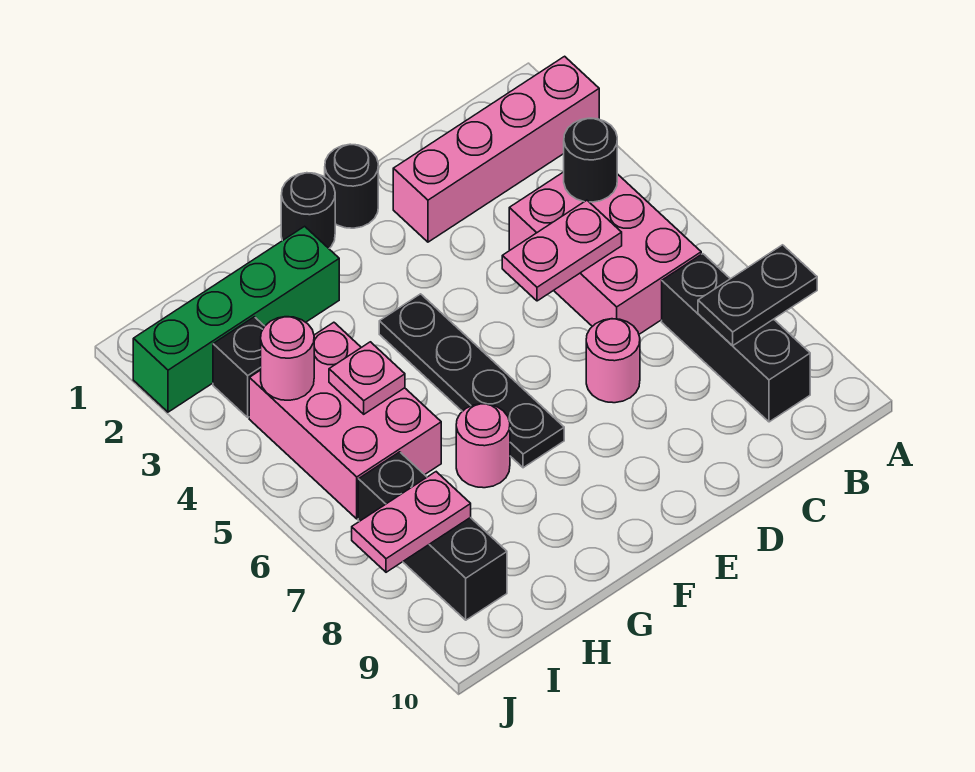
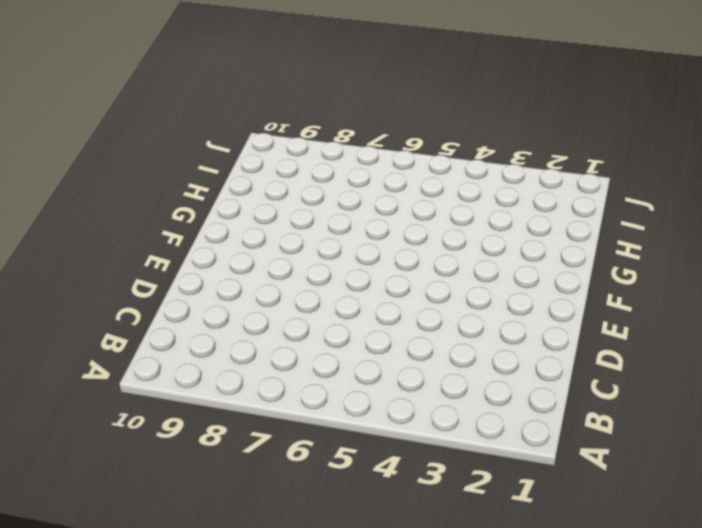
none -> pink brick A2:D2 level 1
none -> pink brick B4:C6 level 1
none -> black brick B7:B9 level 1

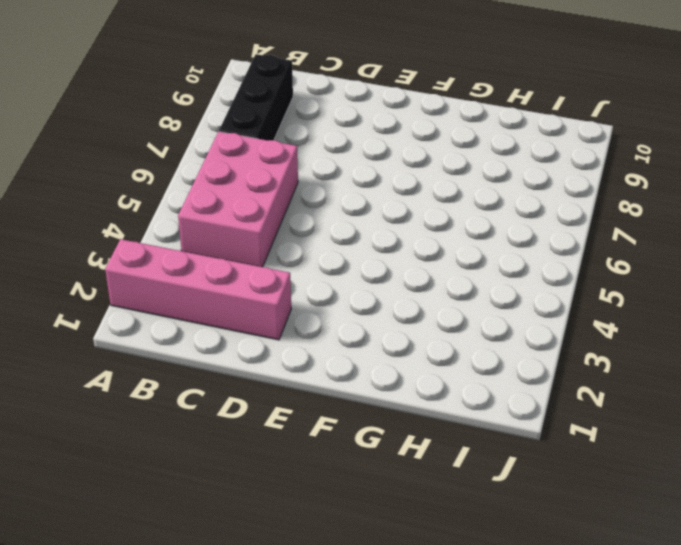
none -> pink round brick D7 level 1
none -> black round brick E1 level 1
none -> black round brick F1 level 1

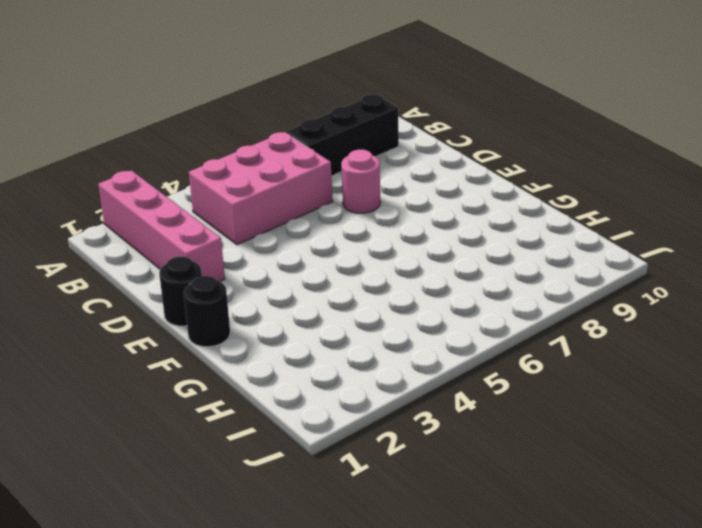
none -> black plate F4:F7 level 1
none -> green brick G2:J2 level 1
none -> pink round brick G7 level 1

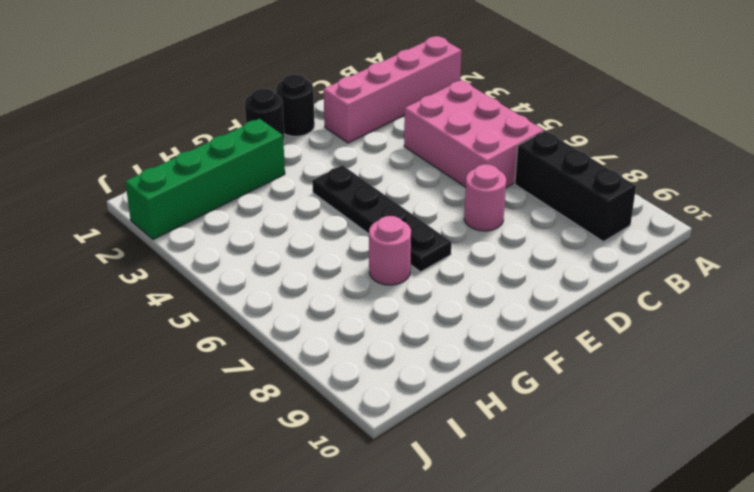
none -> pink brick H4:I6 level 1
none -> black brick I3 level 1
none -> black brick I7:I9 level 1

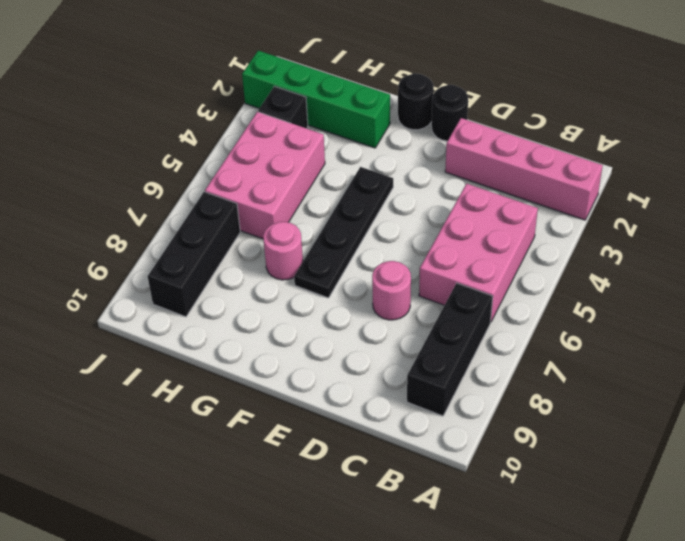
none -> black plate A8:B8 level 2
none -> black round brick B4 level 2
none -> pink plate C5:D5 level 2

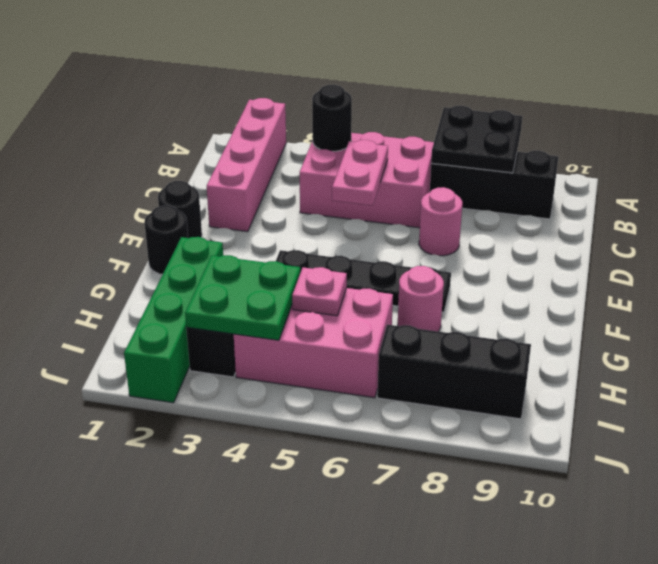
black plate A7:B8 level 2 -> black plate A8:B8 level 2
green plate H3:I4 level 2 -> pink round brick I4 level 2
none -> pink plate I8:J8 level 2

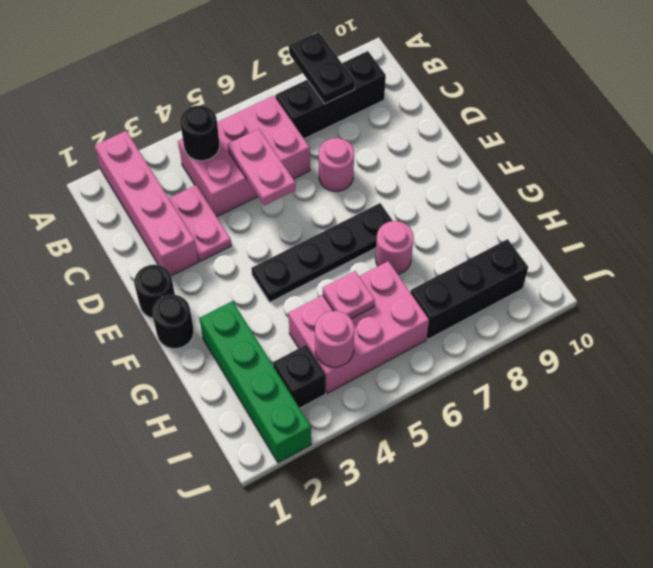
pink plate C3:D3 level 1 -> pink plate I8:J8 level 2

